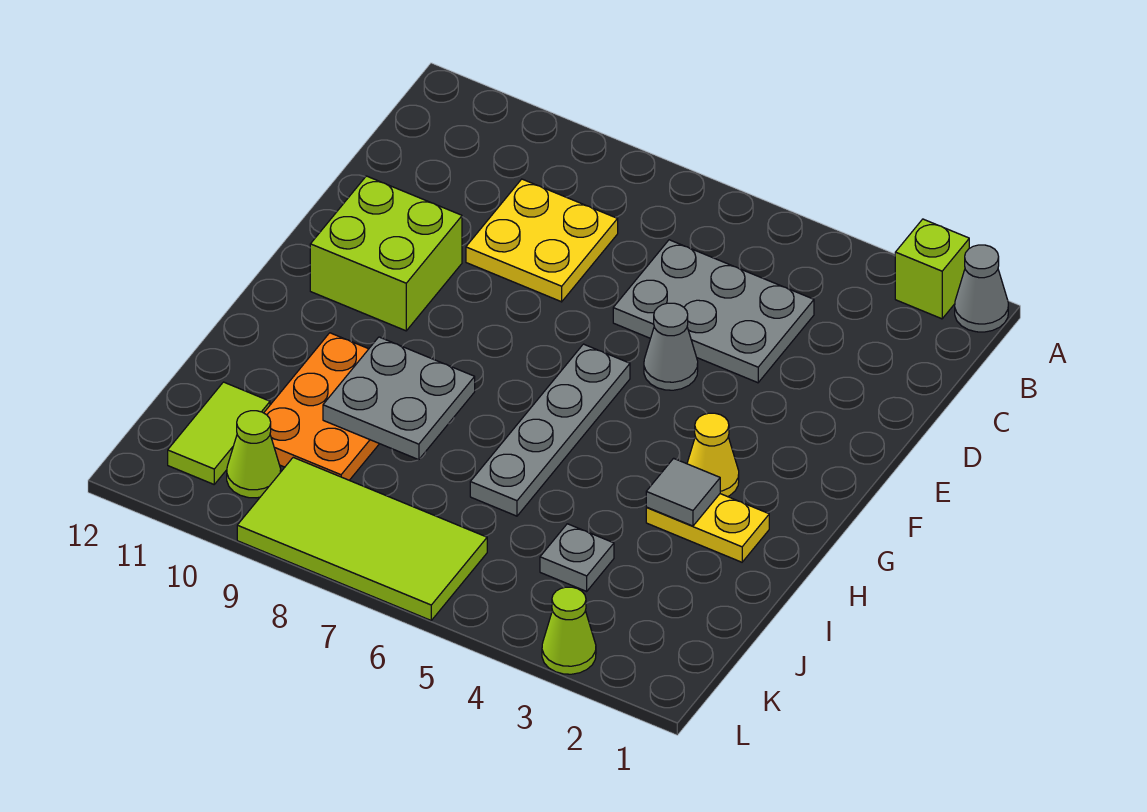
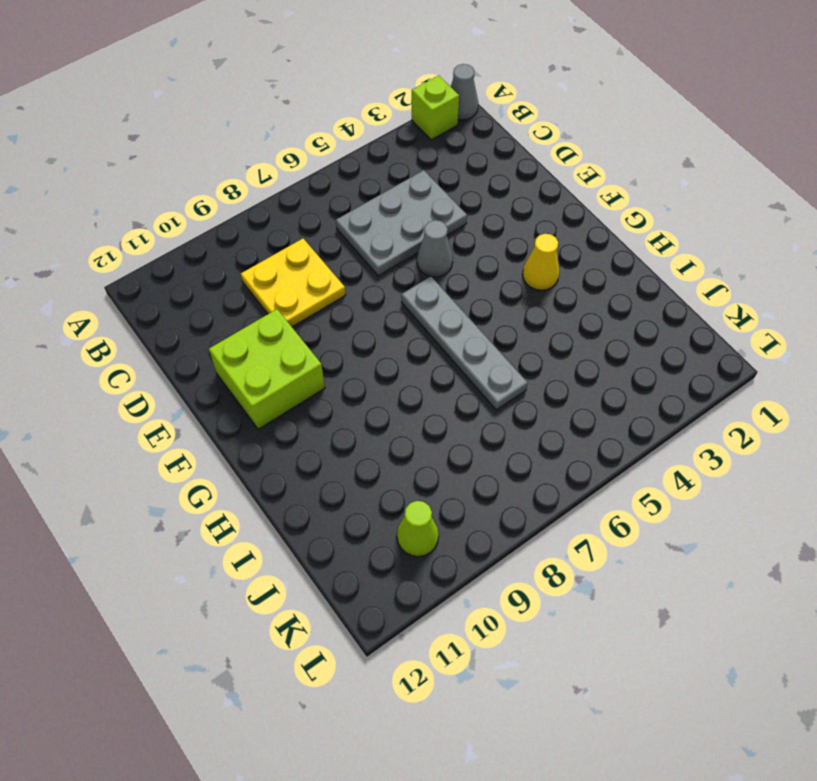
none -> yellow plate H2:H3 level 1
none -> orange plate H9:J10 level 1
none -> grey plate J4 level 1

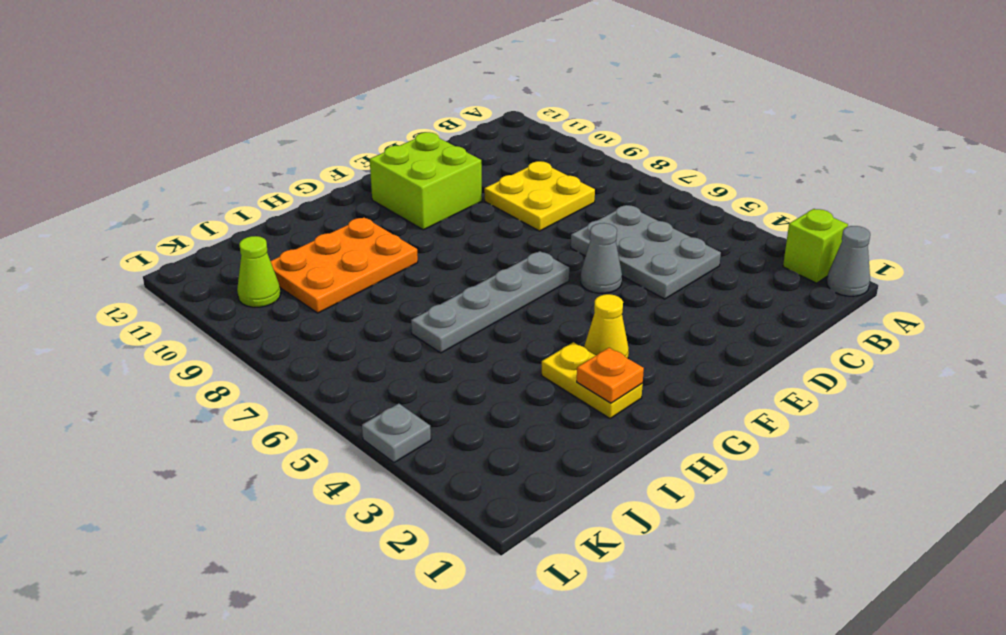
orange plate H2 level 2 -> none
grey plate L4 level 1 -> grey plate J4 level 1
none -> lime tile J11:K11 level 1
none -> lime tile K6:L9 level 1
none -> lime cone L3 level 1

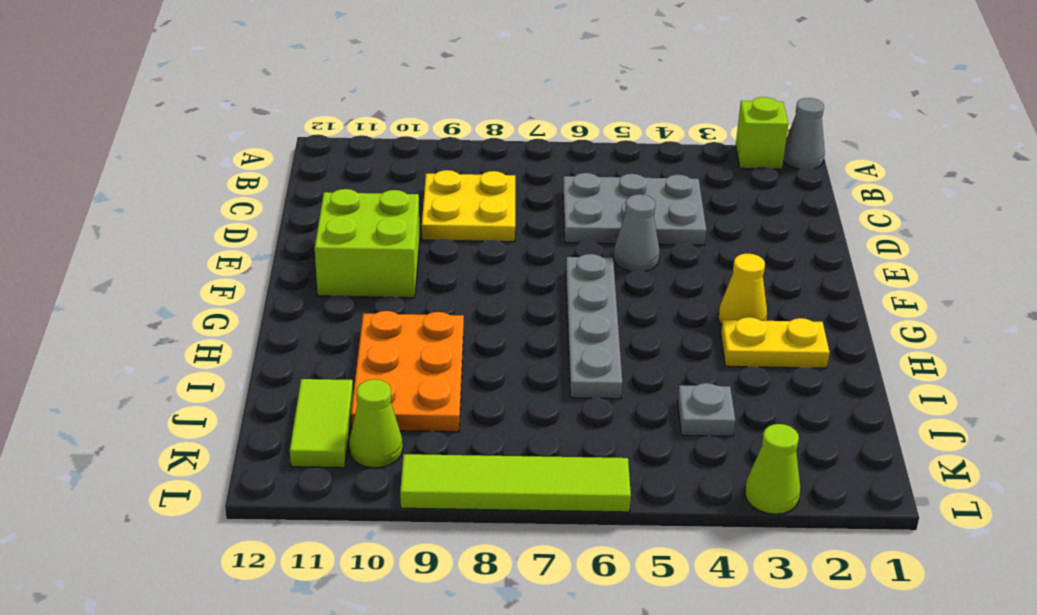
lime tile L6:L9 level 1 -> lime tile K6:L9 level 1
none -> grey tile H3 level 2
none -> grey plate H8:I9 level 2

